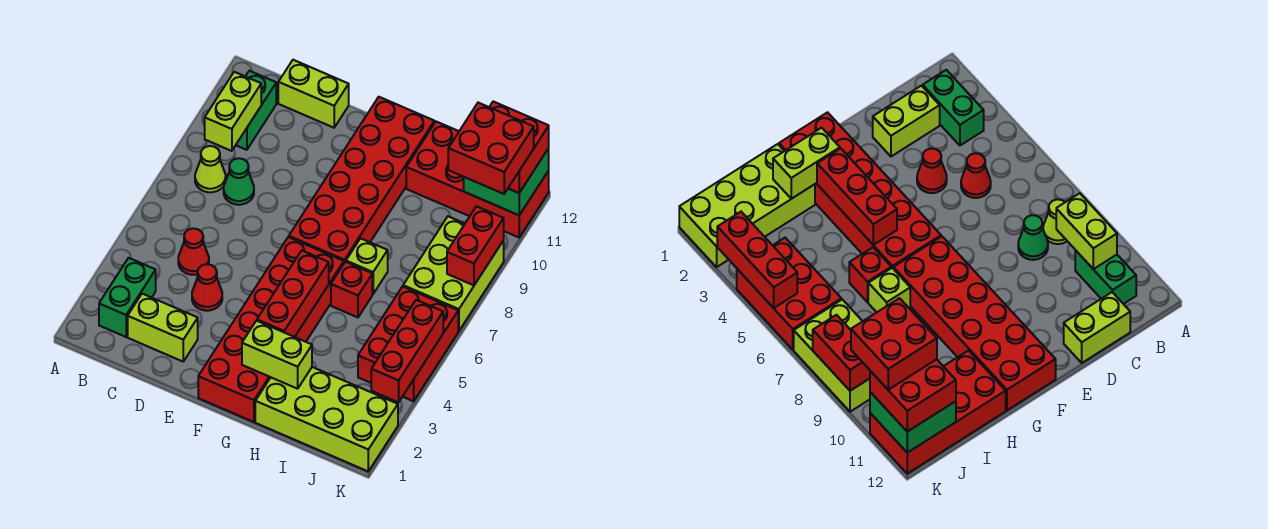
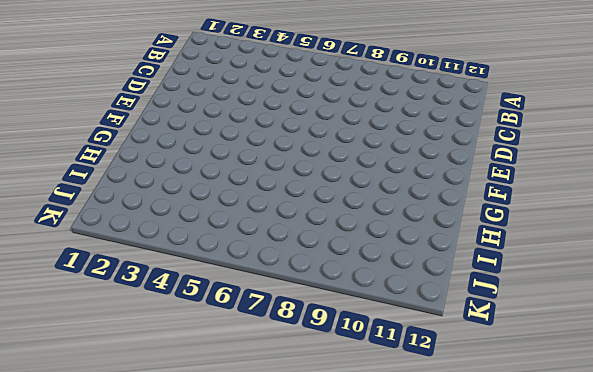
none -> green brick B2:B3 level 1
none -> lime cone B8 level 1
none -> green brick B10:B11 level 1

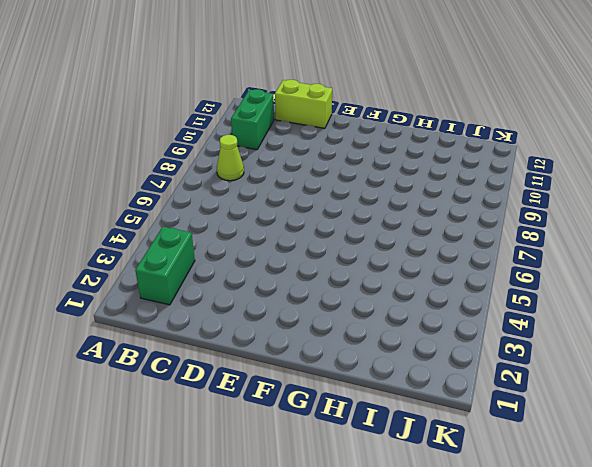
none -> lime brick C2:D2 level 1
none -> red cone C5 level 1
none -> green cone C8 level 1

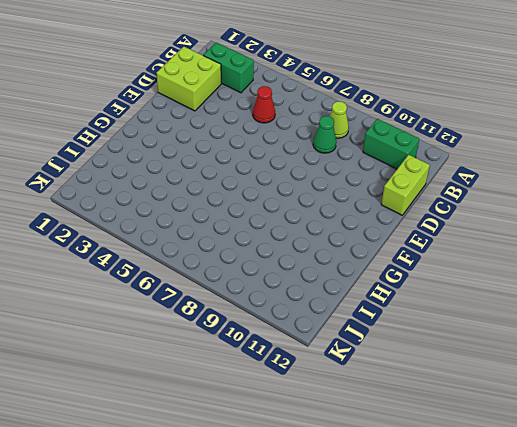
lime brick C1:D2 level 1 -> lime brick C2:D2 level 1
none -> red cone D4 level 1
none -> red brick F1:G6 level 1
none -> red brick F7:G12 level 1

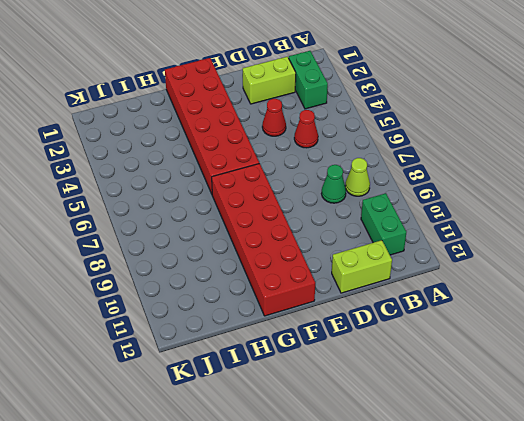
none -> lime brick H1:K2 level 1
none -> red brick H6 level 1
none -> lime brick H7 level 1

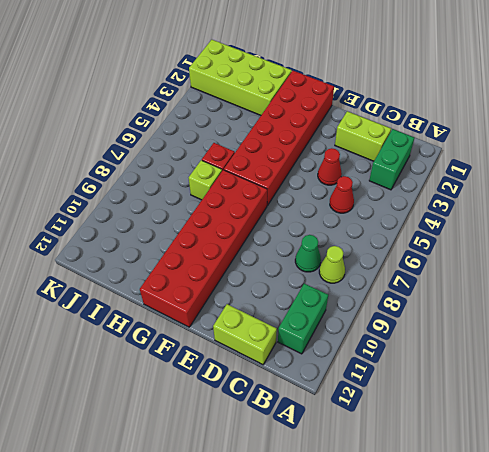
none -> red brick H11:K12 level 1
none -> red brick J4:K6 level 1
none -> lime brick J7:K9 level 1

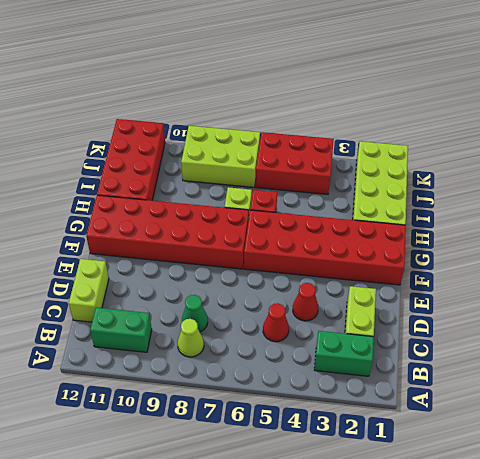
none -> lime brick B9:B10 level 2
none -> lime brick G2:H2 level 2
none -> red brick G3:G5 level 2

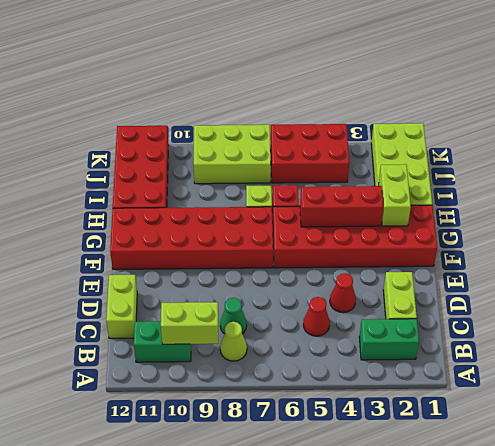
none -> green brick J11:K12 level 2
none -> red brick K3:K5 level 2
none -> red brick K8:K9 level 2

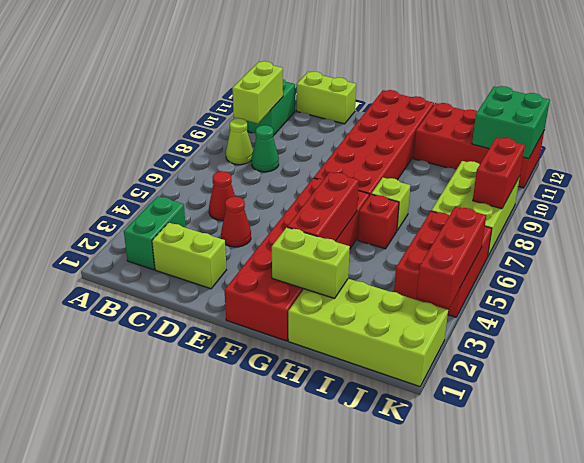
none -> red brick J11:K12 level 3
none -> red brick J10:K11 level 4

